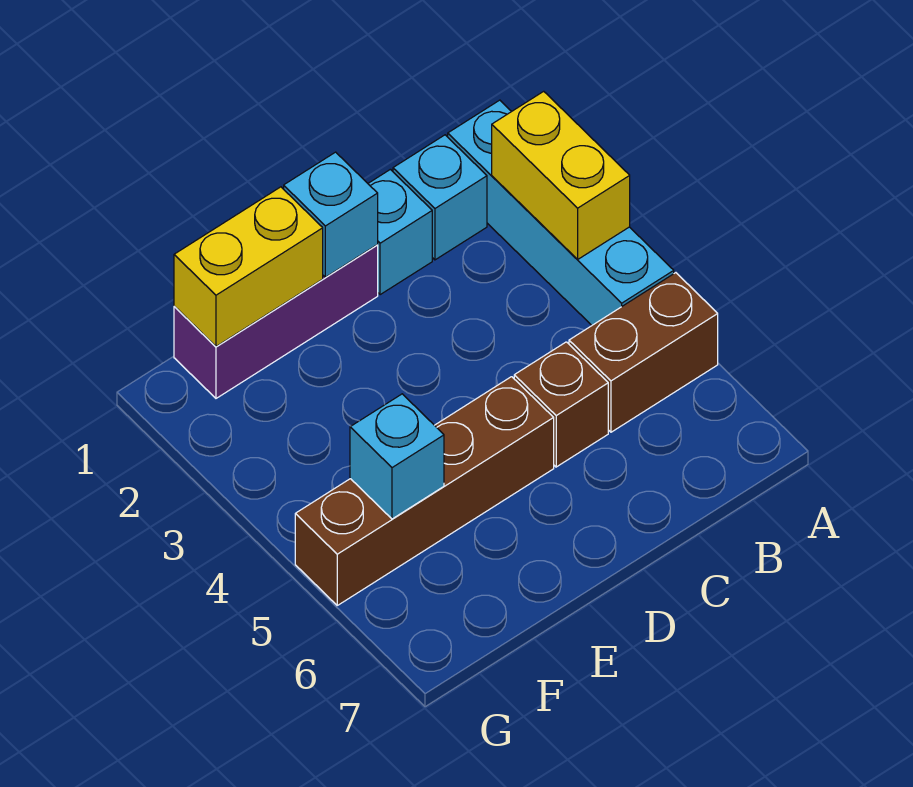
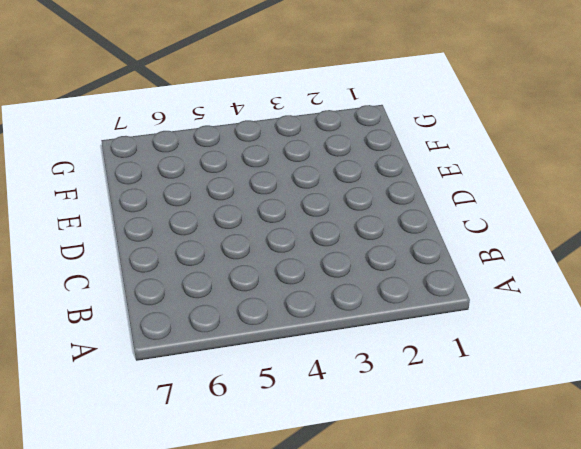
none -> cyan brick A1:A4 level 1
none -> brown brick A5:B5 level 1

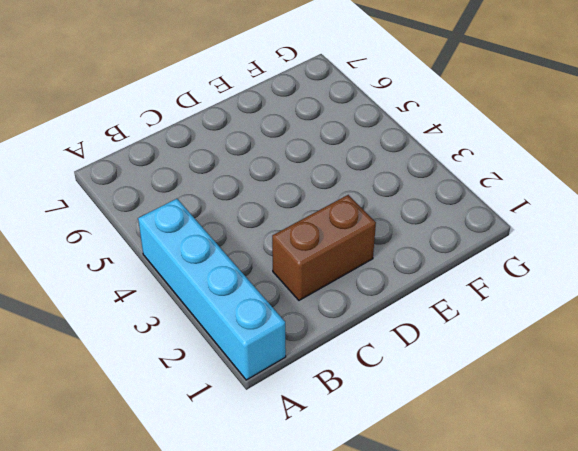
brown brick C2:D2 level 1 -> brown brick A5:B5 level 1
none -> cyan brick B1 level 1
none -> cyan brick C1 level 1

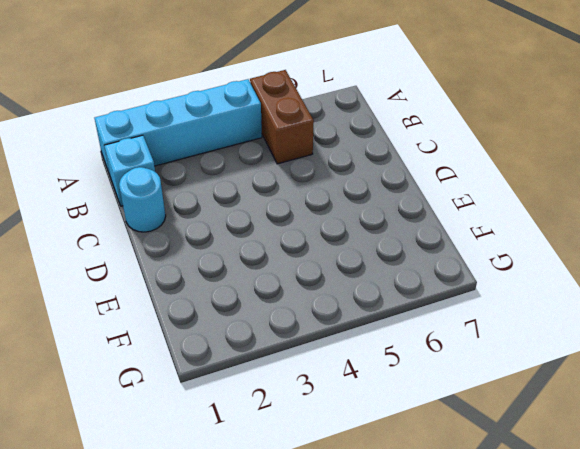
cyan round brick C1 level 1 -> cyan brick C1 level 1
none -> brown brick C5 level 1
none -> purple brick D1:F1 level 1

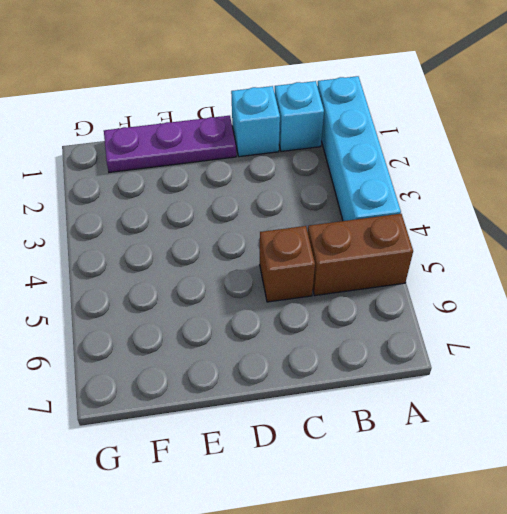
purple plate D1:F1 level 1 -> purple brick D1:F1 level 1
none -> brown brick D5:G5 level 1
none -> yellow brick A2:A3 level 2

